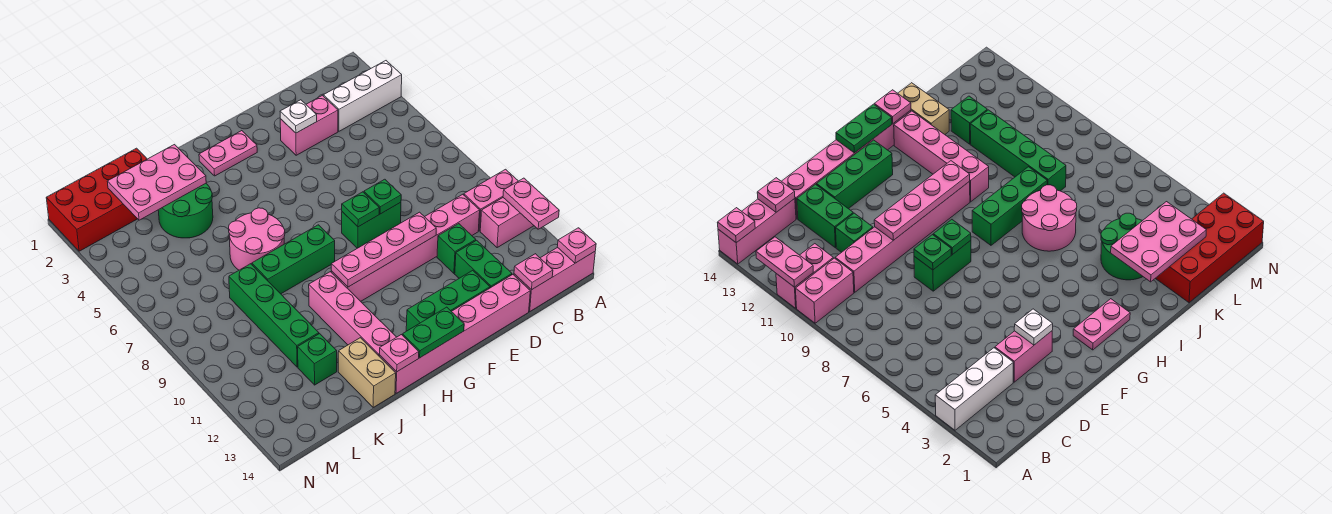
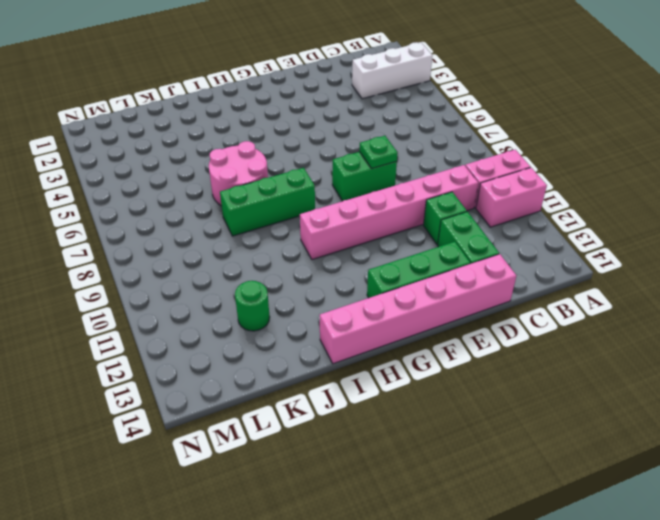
green round brick K12 level 1 -> green brick K12 level 1
none -> pink brick A14:C14 level 1
none -> pink brick D3:E3 level 1
none -> pink plate G2:H2 level 1
none -> pink brick I10:I13 level 1

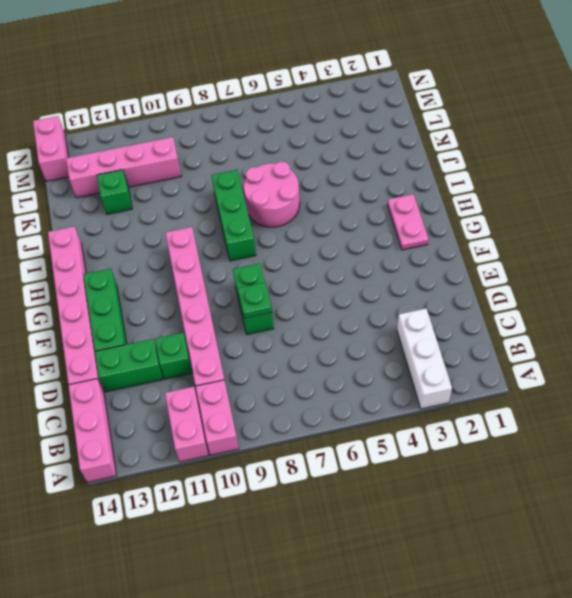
pink brick L10:L13 level 1 -> pink brick I10:I13 level 1
pink brick M14:N14 level 1 -> pink brick D3:E3 level 1
none -> green round brick J3:K4 level 1
none -> tan brick J13:J14 level 1
none -> red brick K1:N2 level 1
none -> green brick K8:K11 level 1

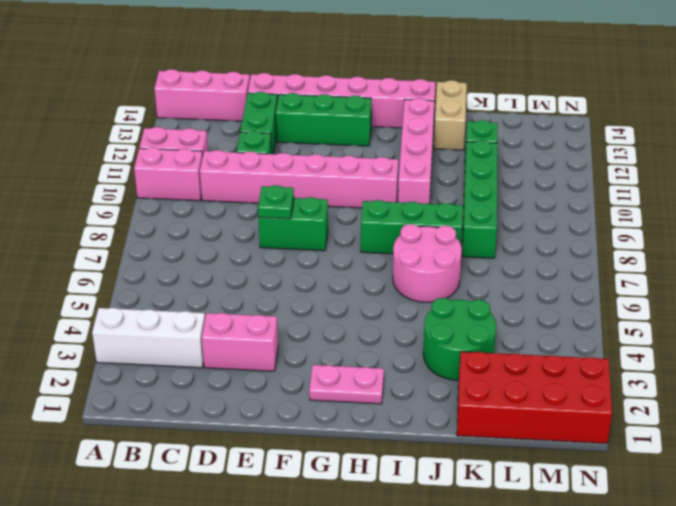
none -> pink plate A11:A12 level 2
none -> pink plate A14 level 2
none -> pink plate C14 level 2
none -> white plate E3 level 2

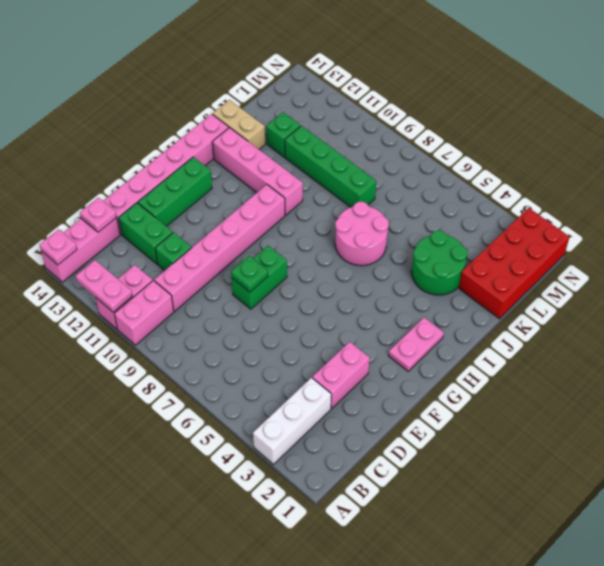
none -> green brick H8:J8 level 1
none -> white plate E3 level 2
none -> pink plate E10:H10 level 2
none -> green plate F8 level 2

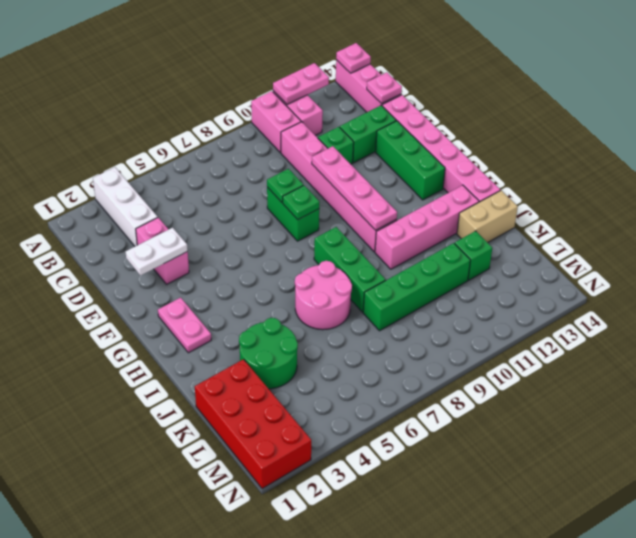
white plate E2:E3 level 2 -> white plate E3 level 2
none -> green plate G14:H14 level 2
none -> pink plate I14 level 2
none -> pink plate J2:L3 level 2

